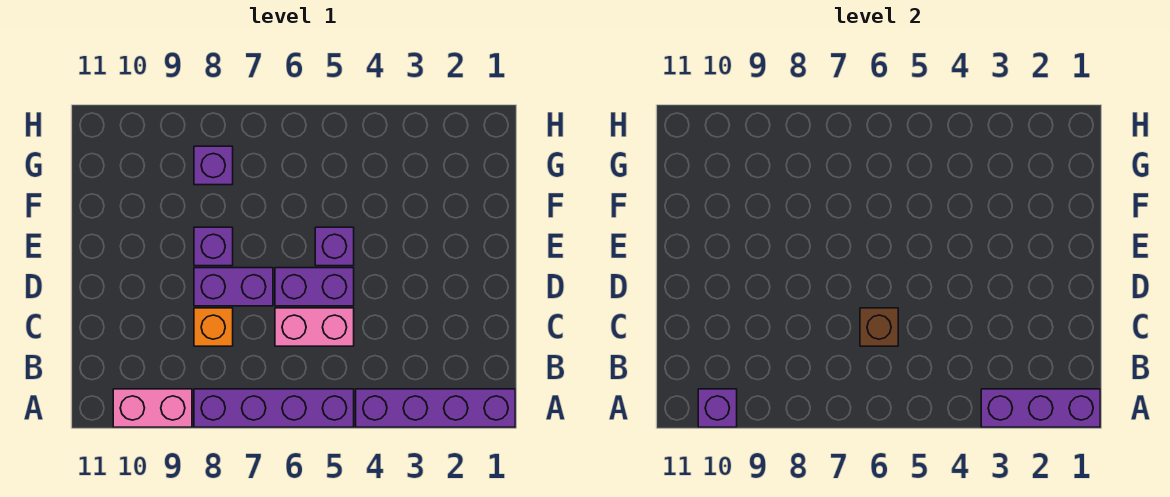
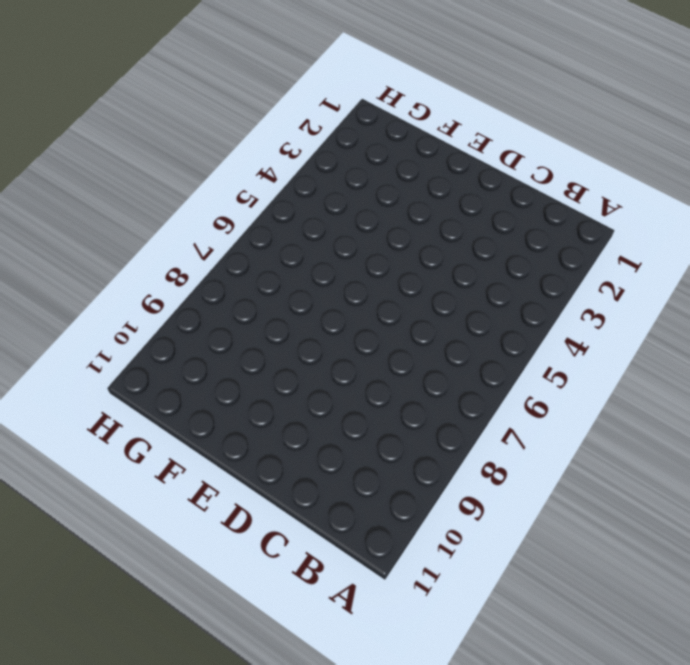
none -> purple brick A1:A4 level 1
none -> purple brick A5:A8 level 1
none -> pink brick A9:A10 level 1

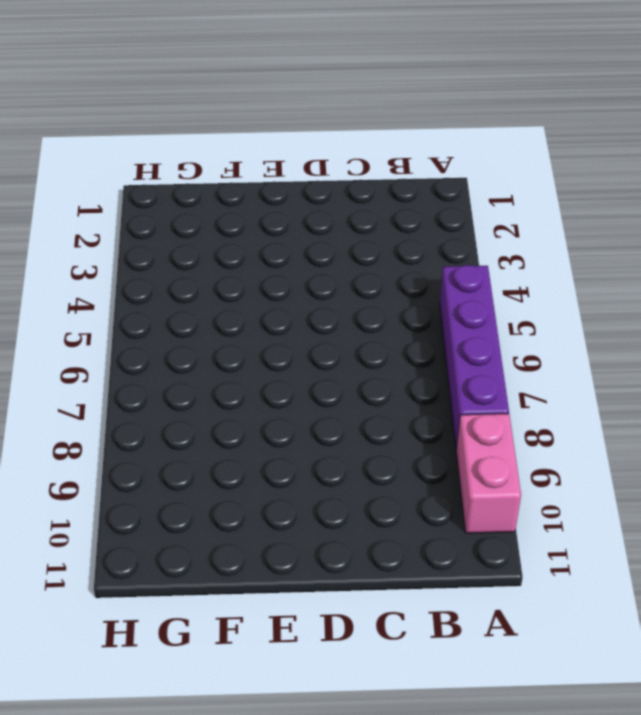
none -> purple brick A1:A4 level 1
none -> pink brick C5:C6 level 1
none -> orange brick C8 level 1

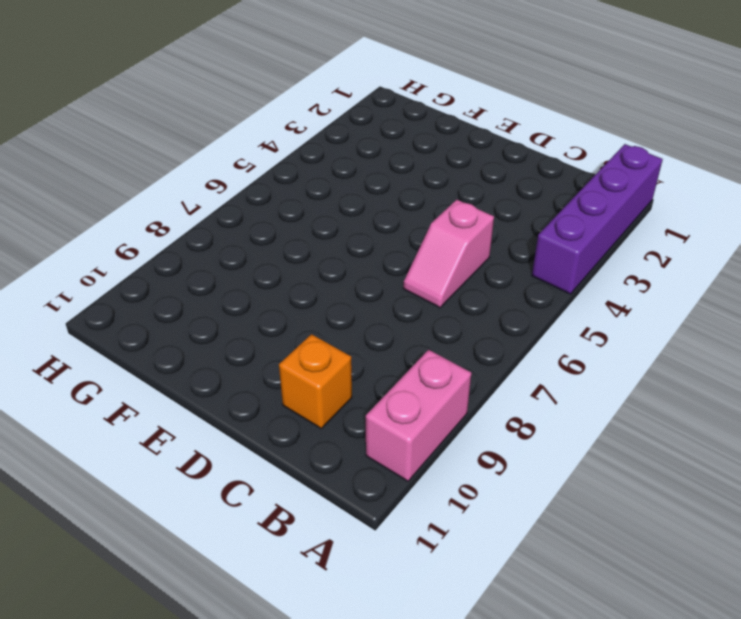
pink slope C5:C6 level 1 top 5 -> pink brick C5:C6 level 1
orange brick C10 level 1 -> orange brick C8 level 1
none -> purple brick A5:A8 level 1
none -> purple brick D5:D6 level 1
none -> purple brick D7:D8 level 1

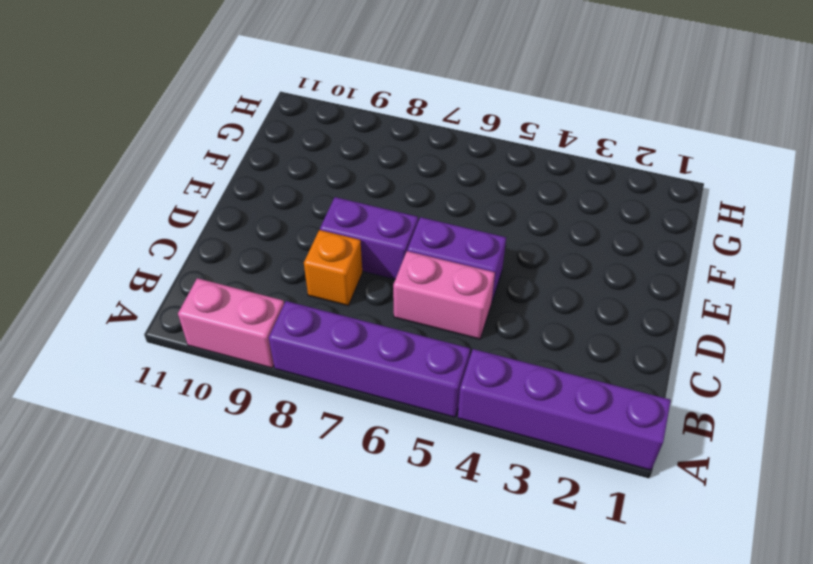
none -> purple brick E5 level 1
none -> purple brick E8 level 1
none -> purple brick G8 level 1

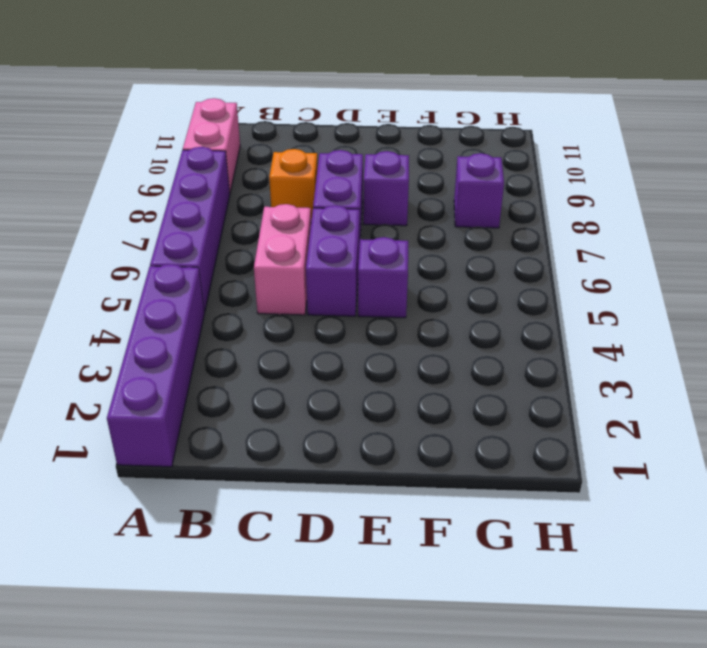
none -> purple brick A1:A3 level 2
none -> purple brick A10 level 2
none -> brown brick C6 level 2

